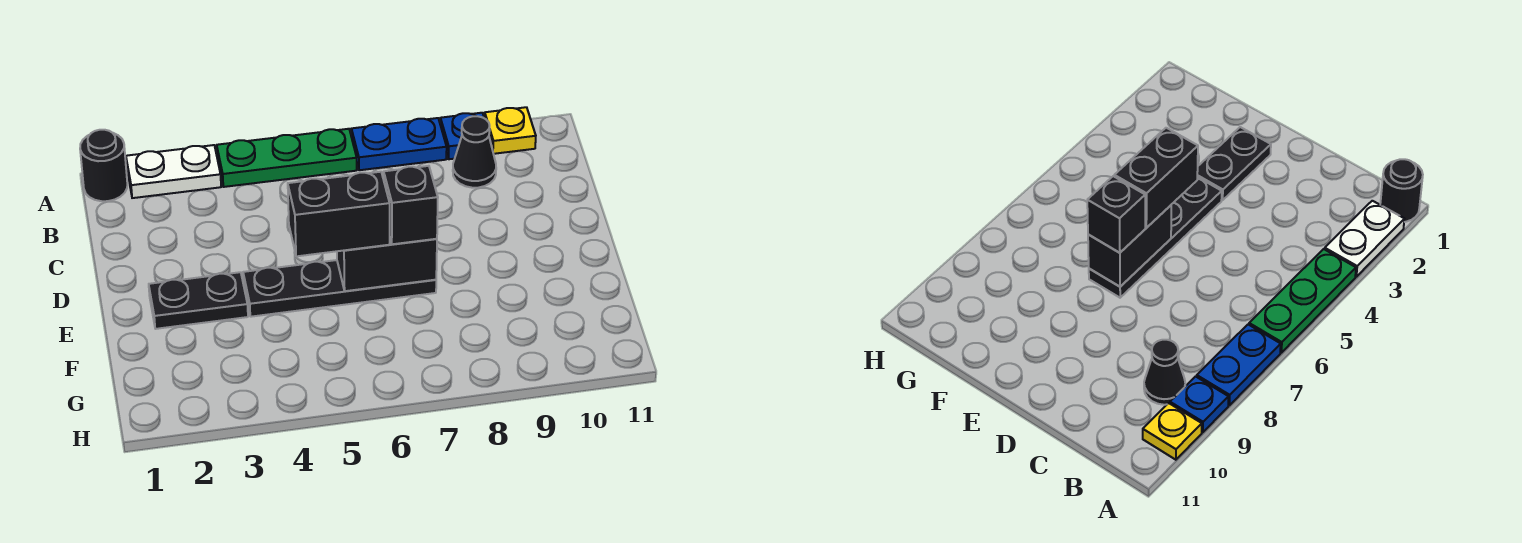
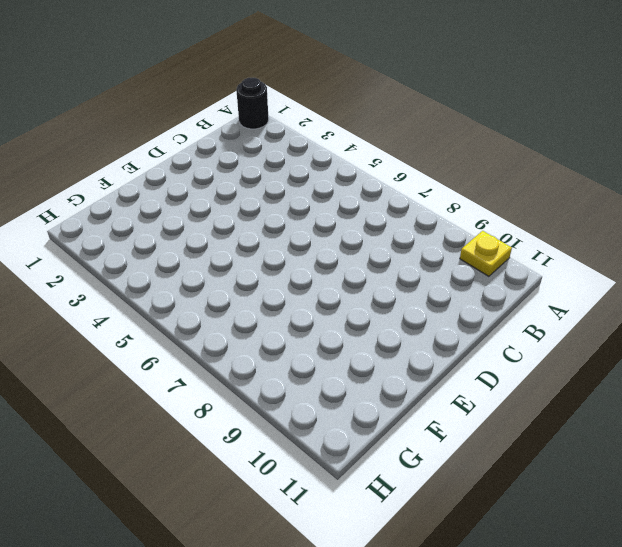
none -> white plate A2:A3 level 1
none -> green plate A4:A6 level 1
none -> blue plate A7:A8 level 1

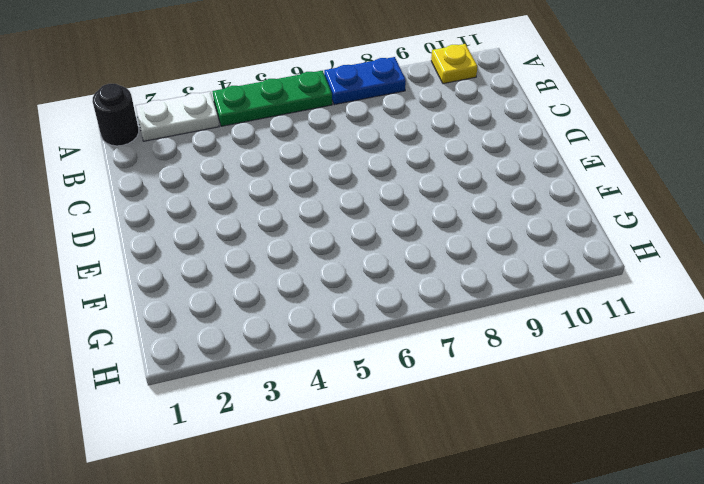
none -> blue plate A9 level 1
none -> black cone B9 level 1
none -> black plate E2:E3 level 1

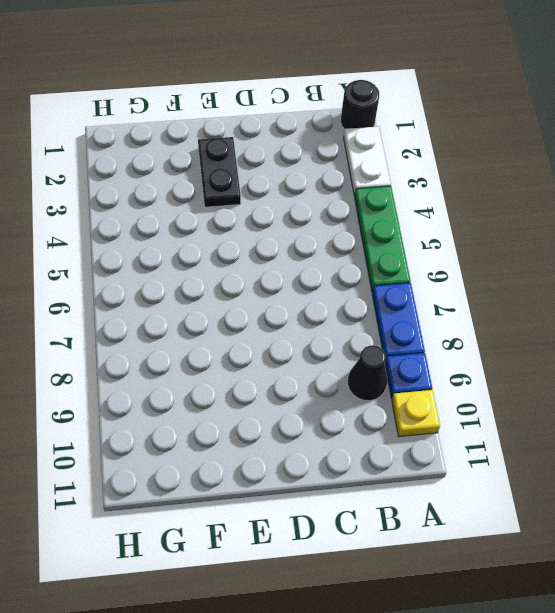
none -> black plate E4:E7 level 1
none -> black brick E6:E7 level 2
none -> black brick E5:E6 level 3

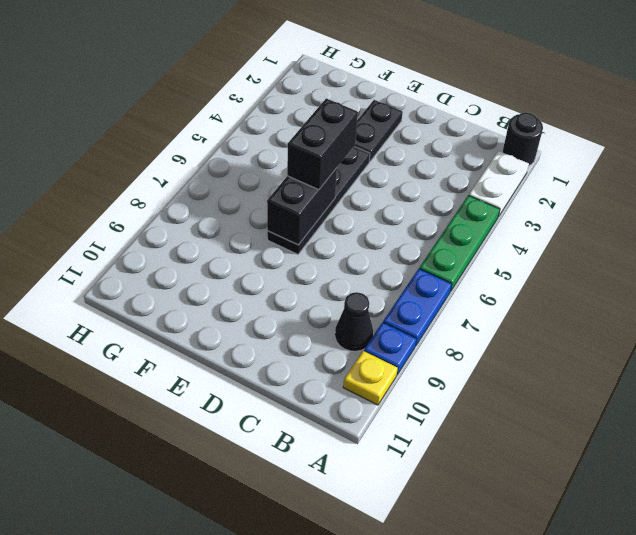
none -> black brick E7 level 3

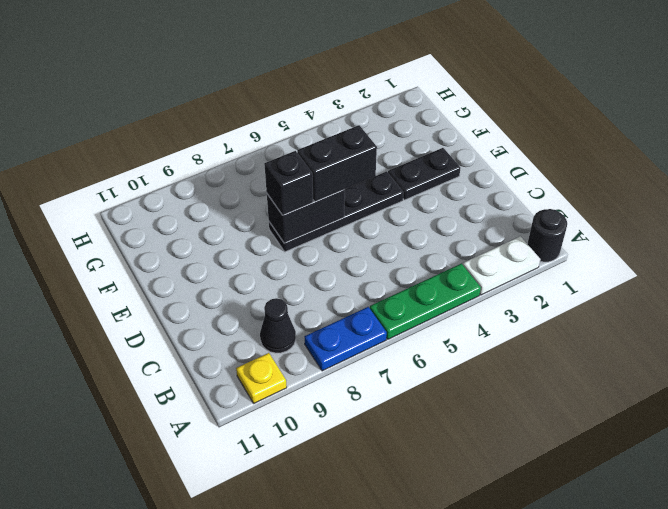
none -> blue plate A9 level 1

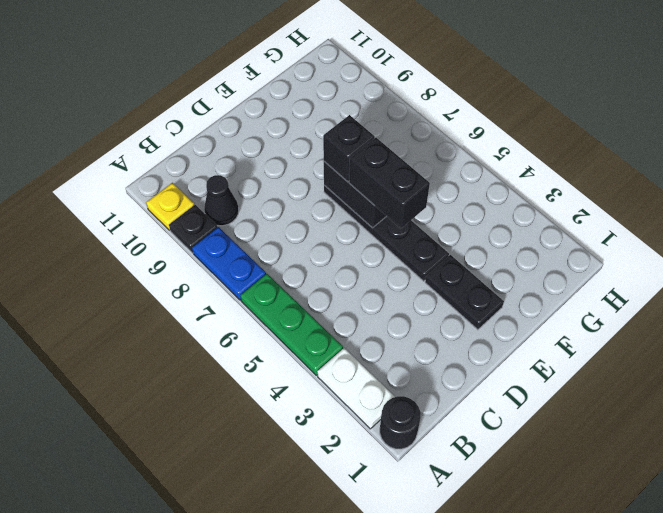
black plate A9 level 1 -> blue plate A9 level 1

